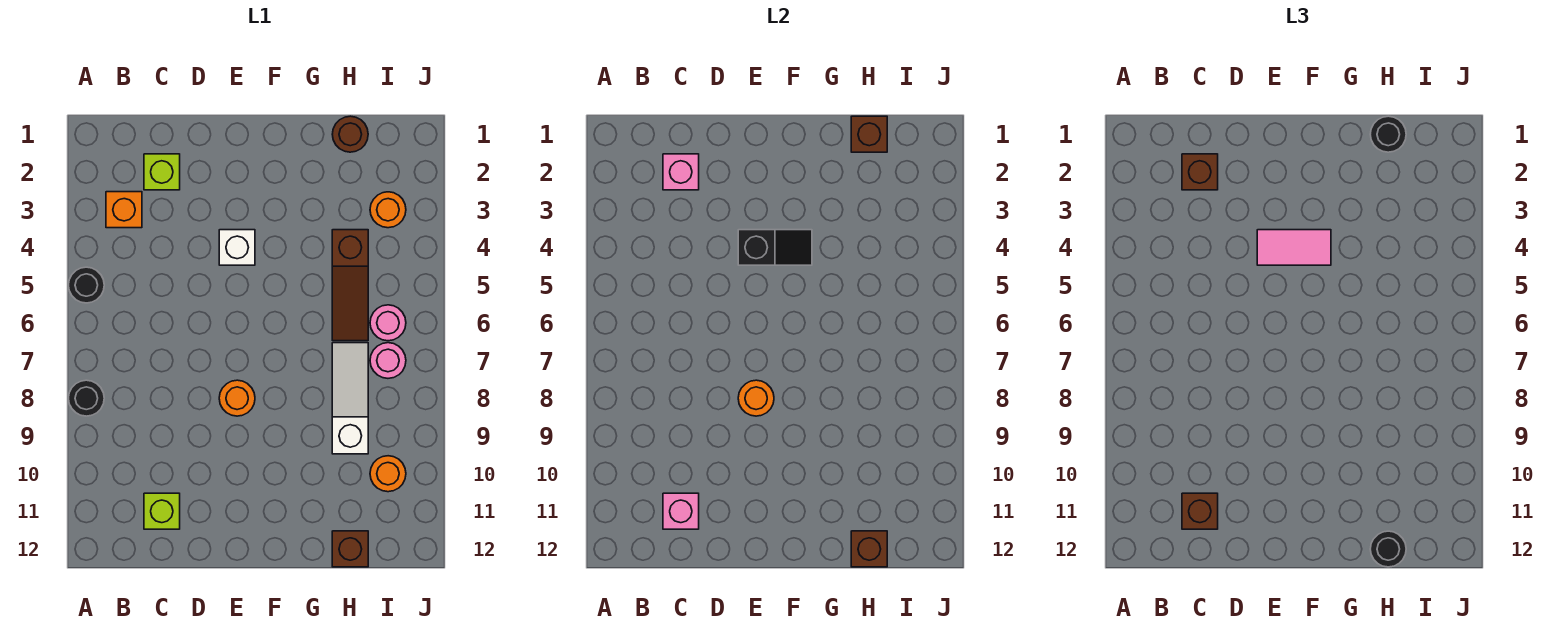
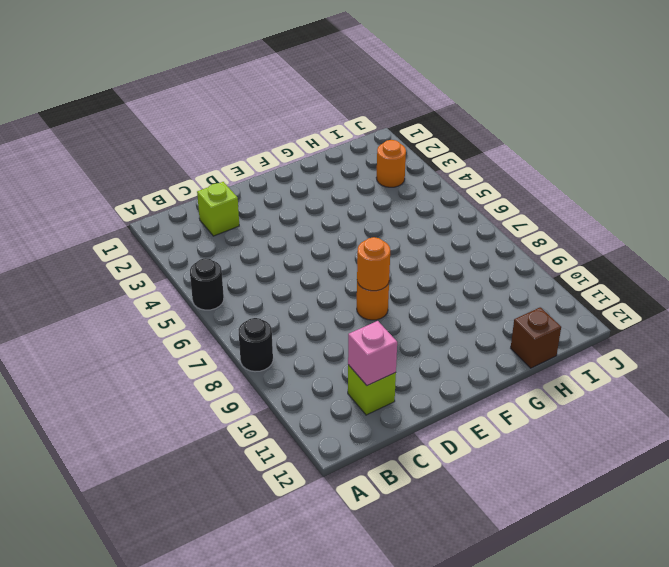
none -> orange brick B3 level 1
none -> white brick E4 level 1
none -> brown round brick H1 level 1

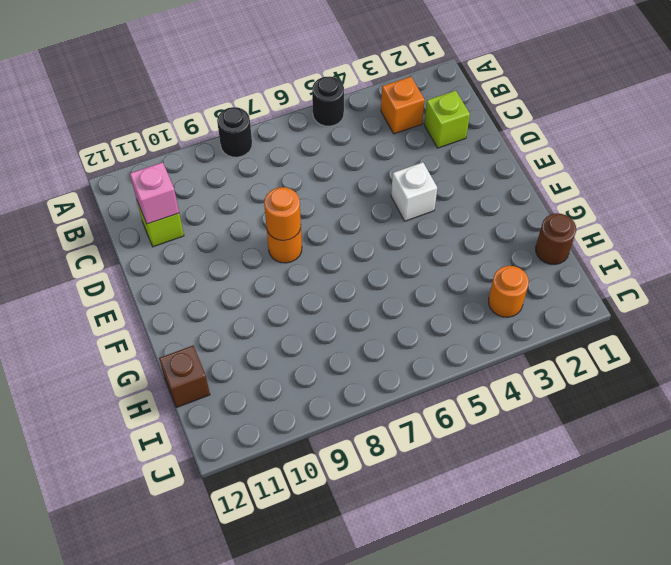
none -> brown slope H4:H6 level 1 top 4
none -> white slope H7:H9 level 1 top 9
none -> pink round brick I6 level 1

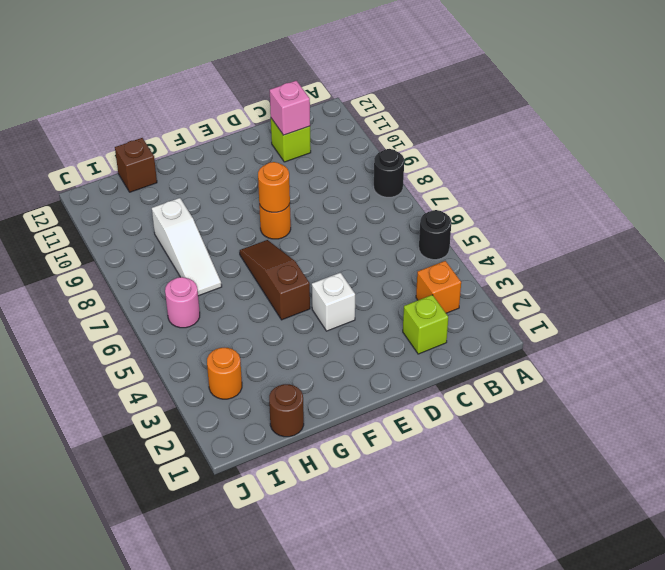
brown slope F5:F7 level 1 top 5 -> brown slope H4:H6 level 1 top 4
none -> pink round brick I7 level 1
none -> orange round brick I10 level 1
none -> pink brick C2 level 2

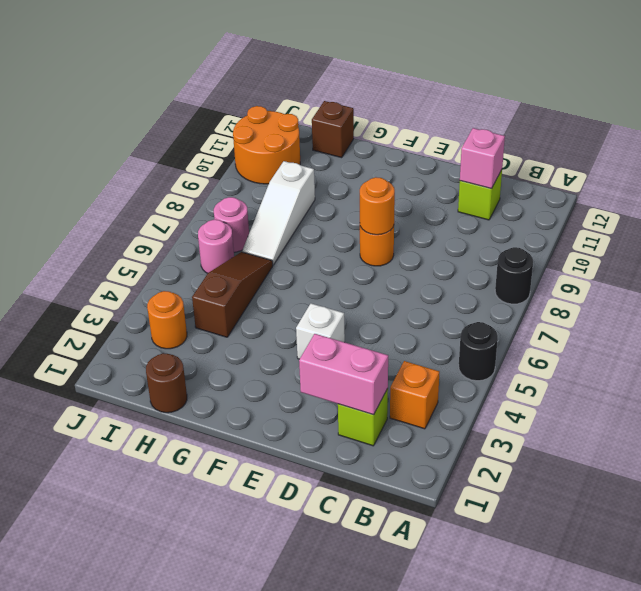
pink brick C2:D2 level 2 -> pink brick C2 level 2
orange round brick I10:J11 level 1 -> orange round brick I10 level 1
none -> black slope E4:F4 level 2 top E
none -> brown brick H1 level 2
none -> brown brick H12 level 2

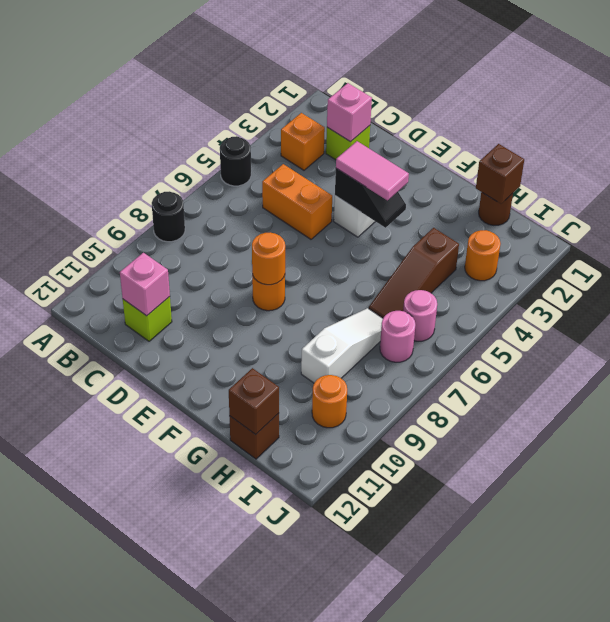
orange brick C5:D5 level 1 -> none
none -> brown brick C2 level 3
none -> brown brick C11 level 3
none -> black round brick H1 level 3

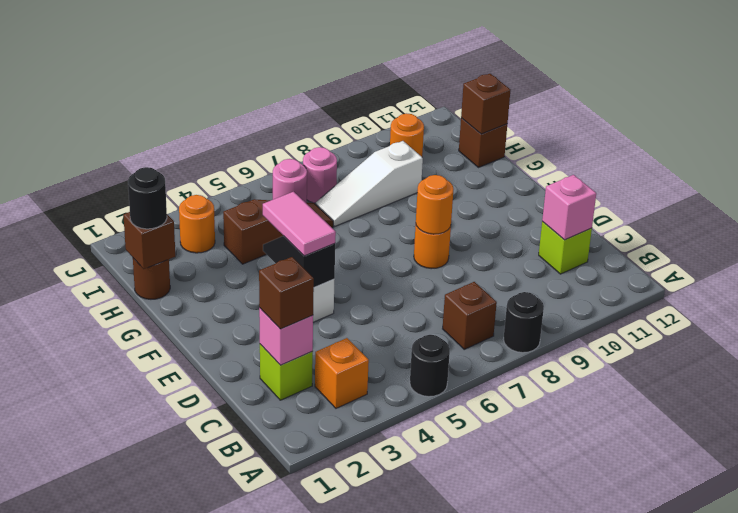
brown brick B7 level 1 -> brown brick C11 level 3
none -> black round brick H12 level 3

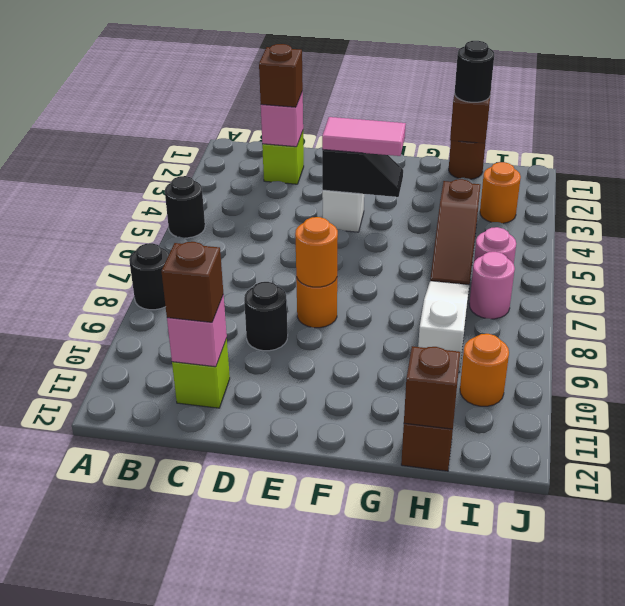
black round brick D9 level 1 -> black round brick H12 level 3
none -> orange brick B3 level 1

